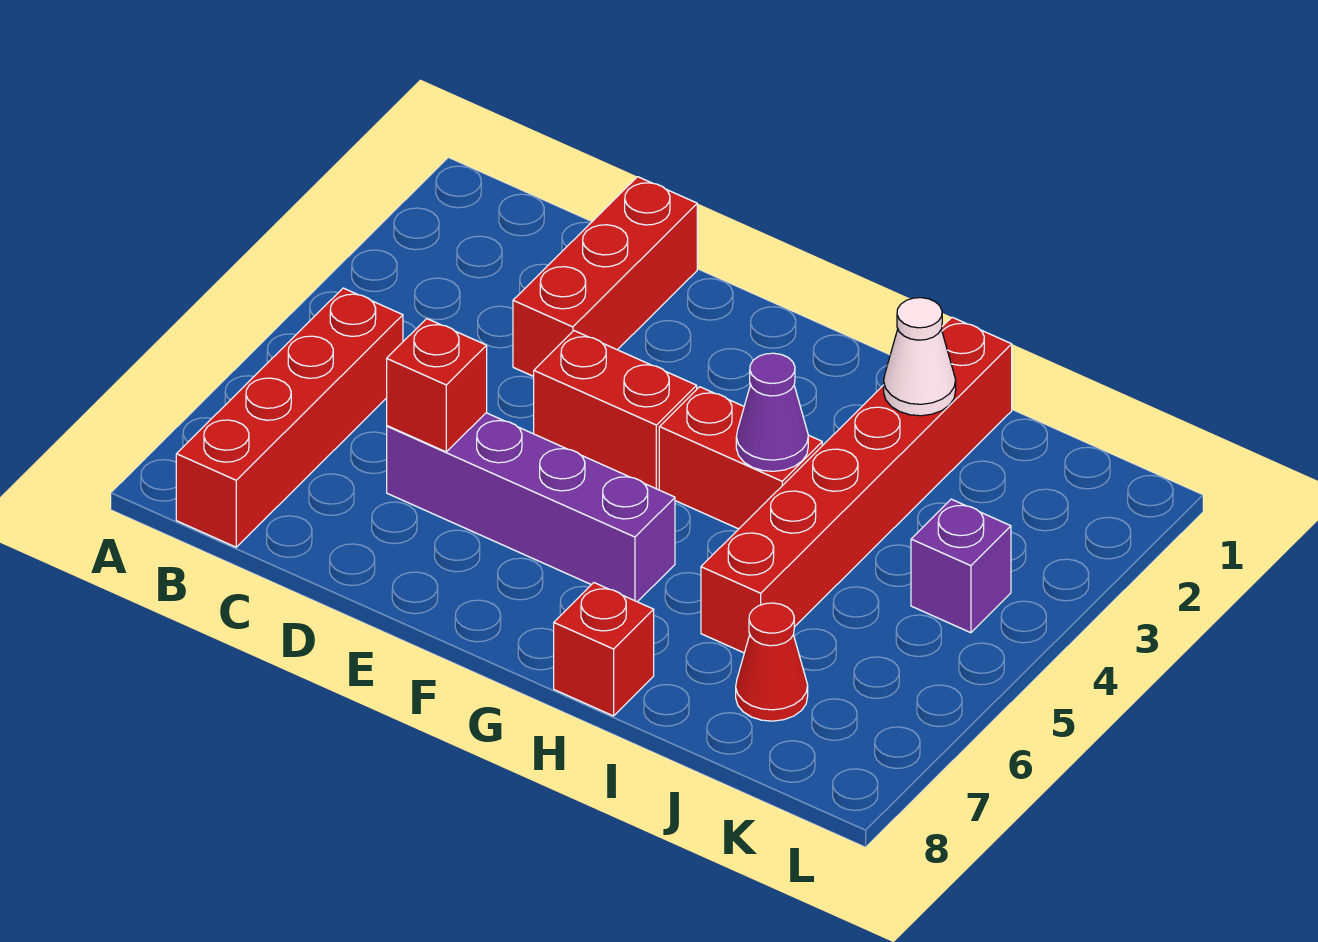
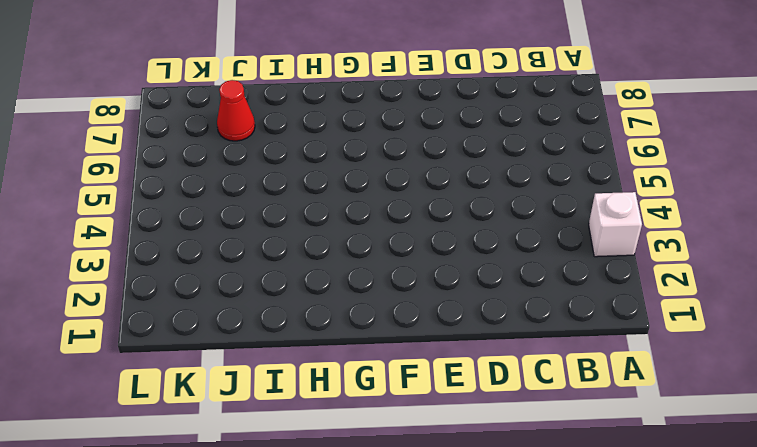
white brick A3 level 1 -> none
none -> red brick B5:B8 level 1
none -> red brick D1:D3 level 1
none -> purple brick D6:G6 level 1

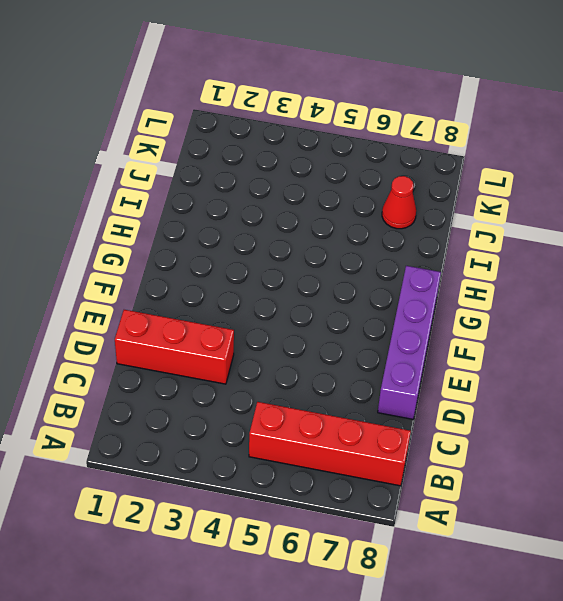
purple brick D8:G8 level 1 -> purple brick D6:G6 level 1
none -> red brick E4:F4 level 1
none -> red brick G4:H4 level 1
none -> red brick H8 level 1

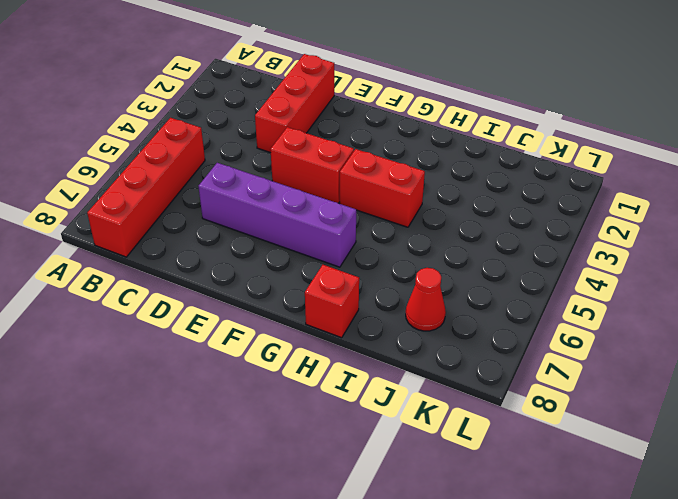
none -> red brick I1:I6 level 1
none -> purple brick K4 level 1
none -> red brick D6 level 2

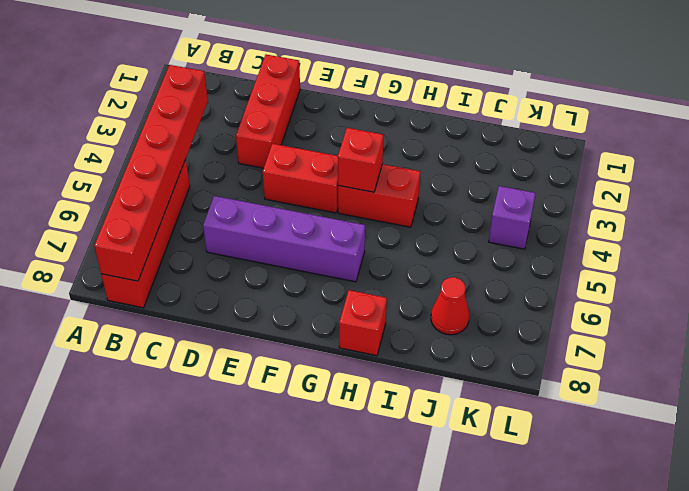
red brick B3:B8 level 2 -> red brick I1:I6 level 1
red brick G4 level 2 -> red brick D6 level 2
none -> purple cone H4 level 2
none -> white cone I2 level 2

